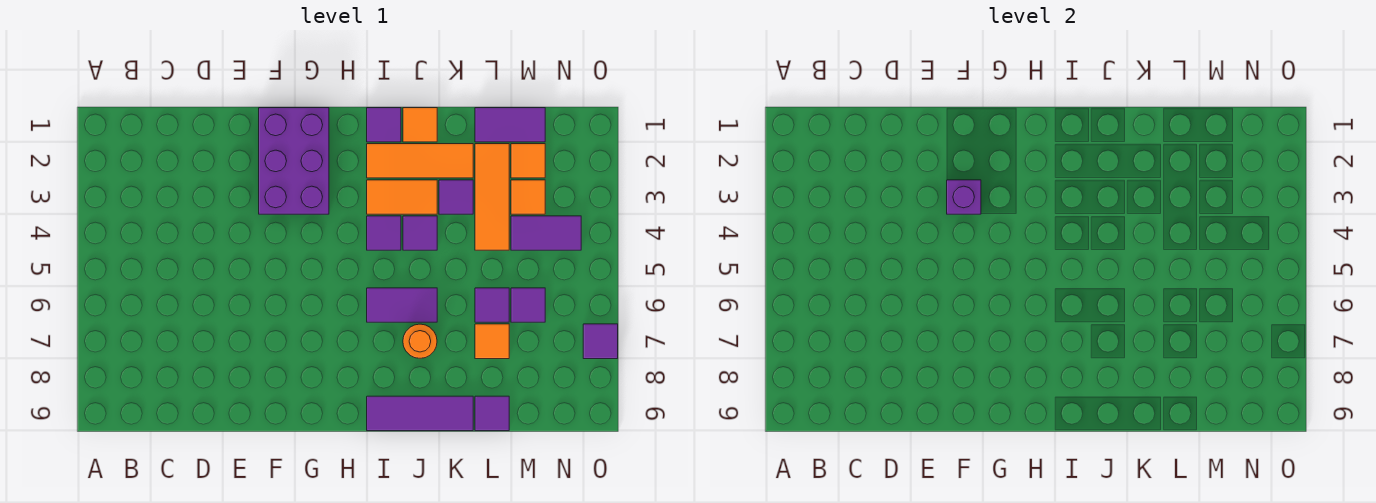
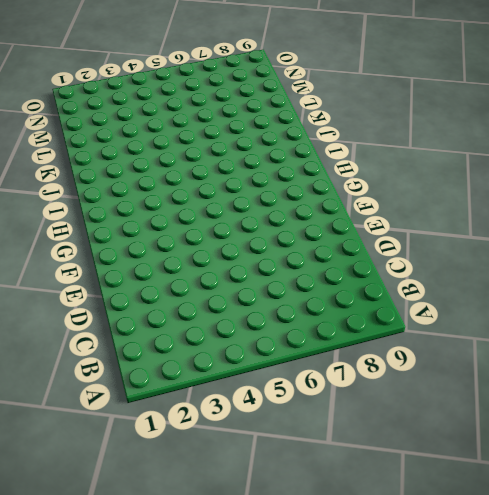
none -> purple brick F1:G3 level 1
none -> purple tile I1 level 1
none -> orange tile I2:K2 level 1

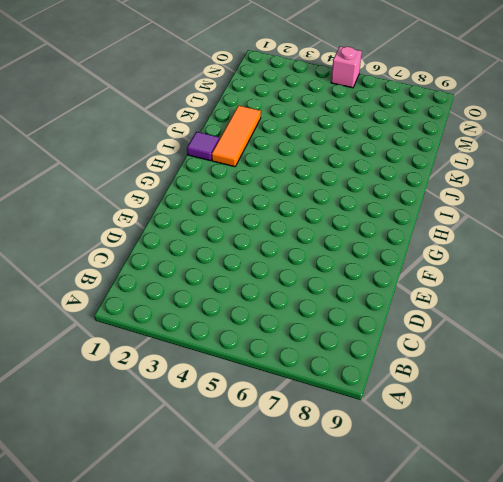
pink brick O5 level 1 -> none
none -> purple brick F1:G3 level 1
none -> orange tile I3:J3 level 1
none -> purple tile I4 level 1

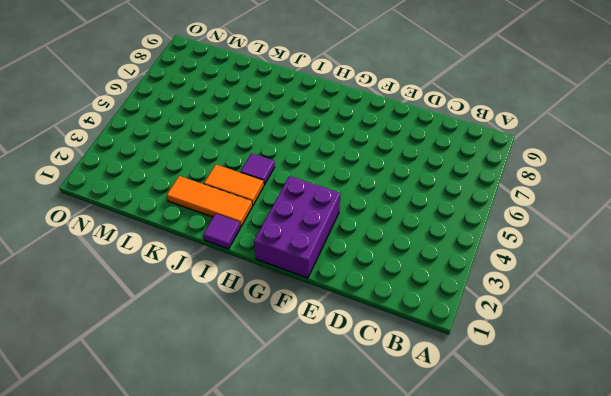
none -> purple tile I6:J6 level 1
none -> purple tile I9:K9 level 1
none -> orange tile J1 level 1

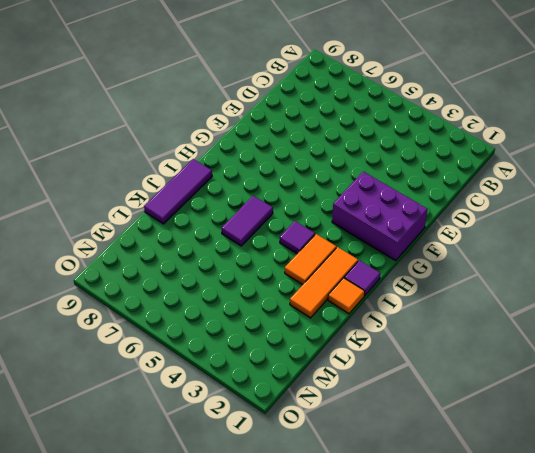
none -> purple tile J4 level 1
none -> orange round brick J7 level 1
none -> purple tile K3 level 1

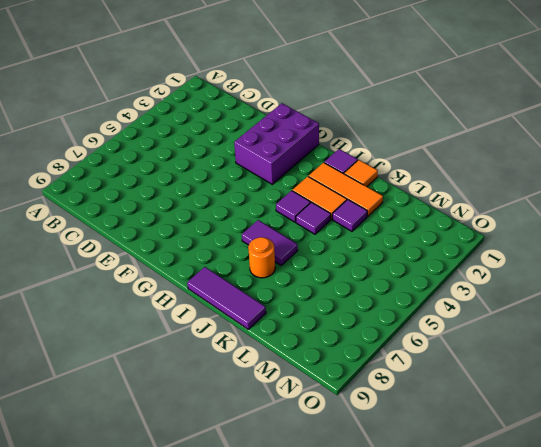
none -> purple tile L1:M1 level 1
none -> orange tile L2:L4 level 1
none -> purple tile L6 level 1

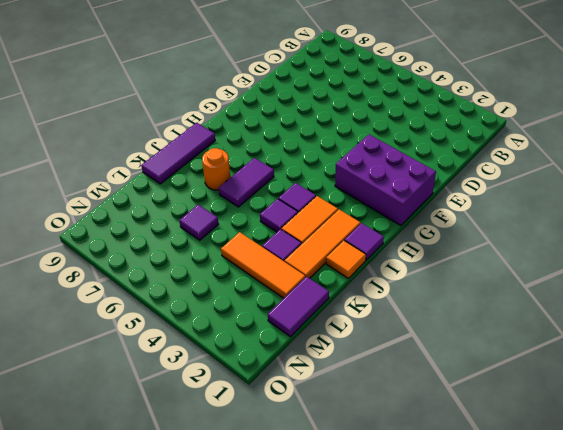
none -> orange tile L7 level 1
none -> purple tile L9 level 1
none -> orange tile M2 level 1

